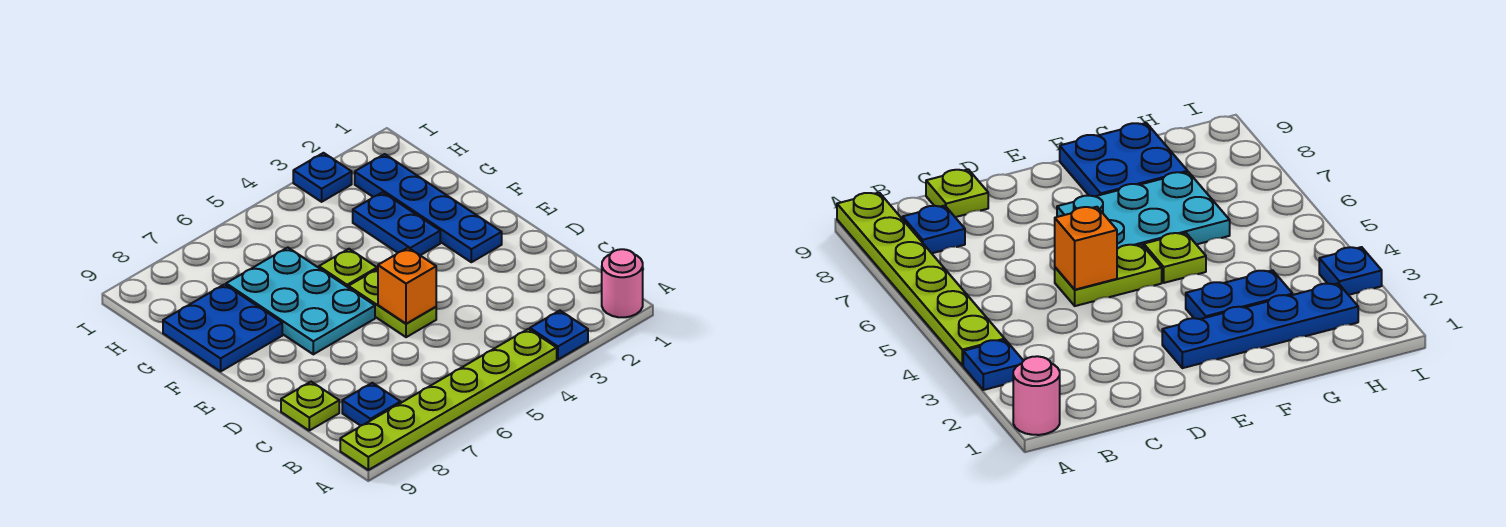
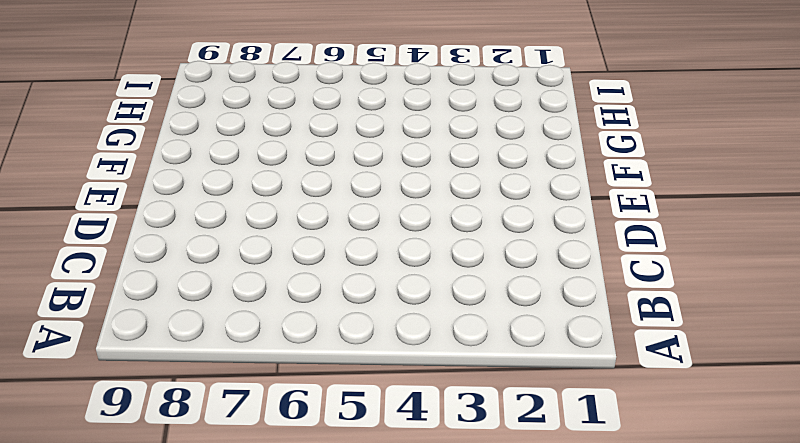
none -> pink round brick A1 level 1
none -> blue plate A3 level 1
none -> lime plate A4:A9 level 1

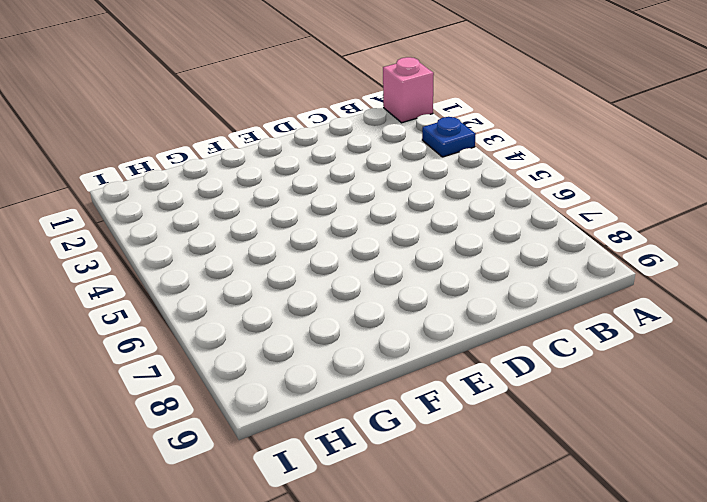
pink brick A1 level 1 -> pink round brick A1 level 1
none -> lime plate A4:A9 level 1
none -> blue plate B8 level 1
none -> lime plate C9 level 1

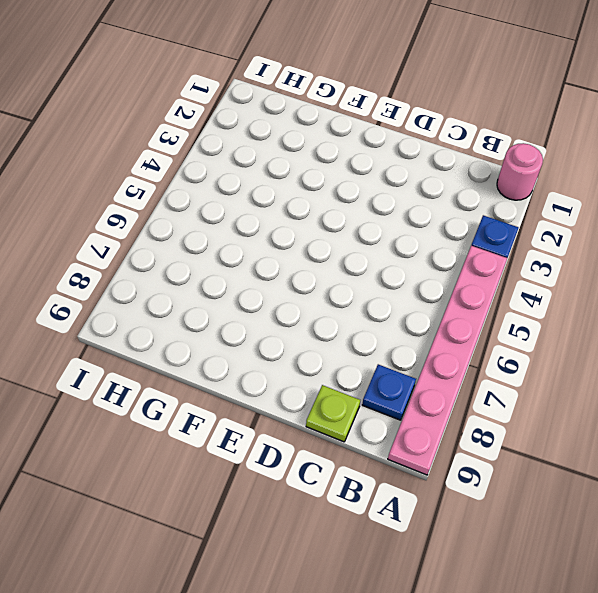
pink plate A4:A9 level 1 -> lime plate A4:A9 level 1
none -> lime plate D5:E5 level 1
none -> blue plate E2:H2 level 1
none -> cyan plate E6:G7 level 1

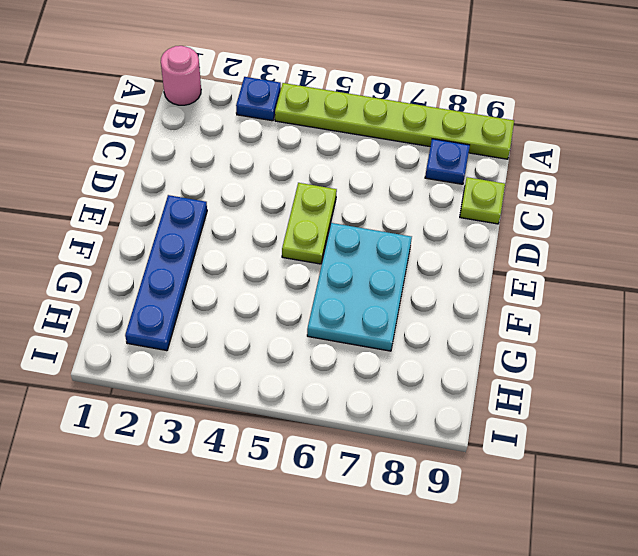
none -> blue plate F3:G3 level 1
none -> lime plate F5 level 1
none -> blue plate F8:G9 level 1

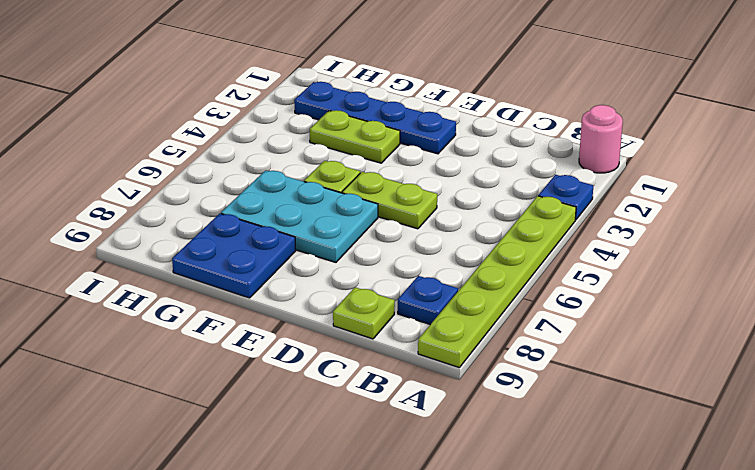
lime plate F3:G3 level 1 -> blue plate F3:G3 level 1
none -> blue plate I3 level 1
none -> orange brick D5 level 2

